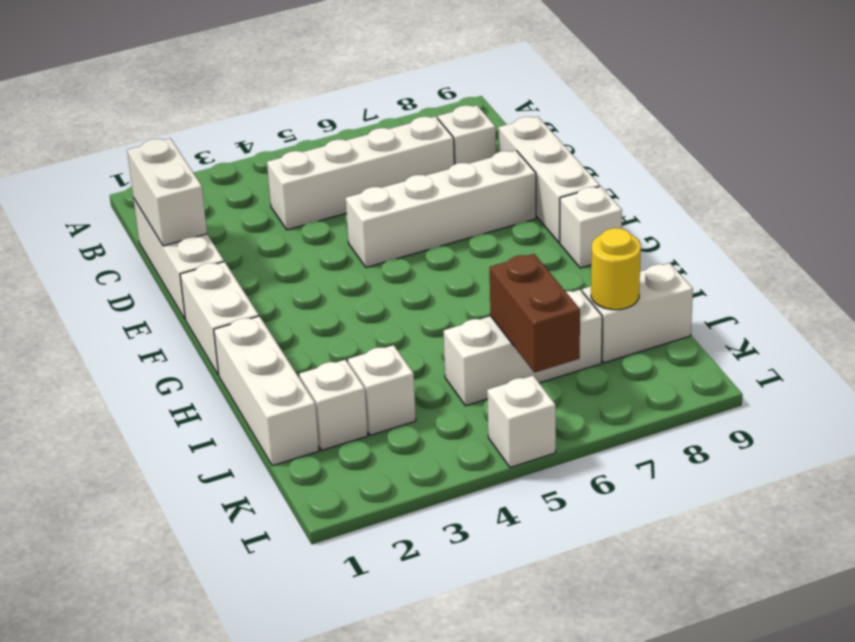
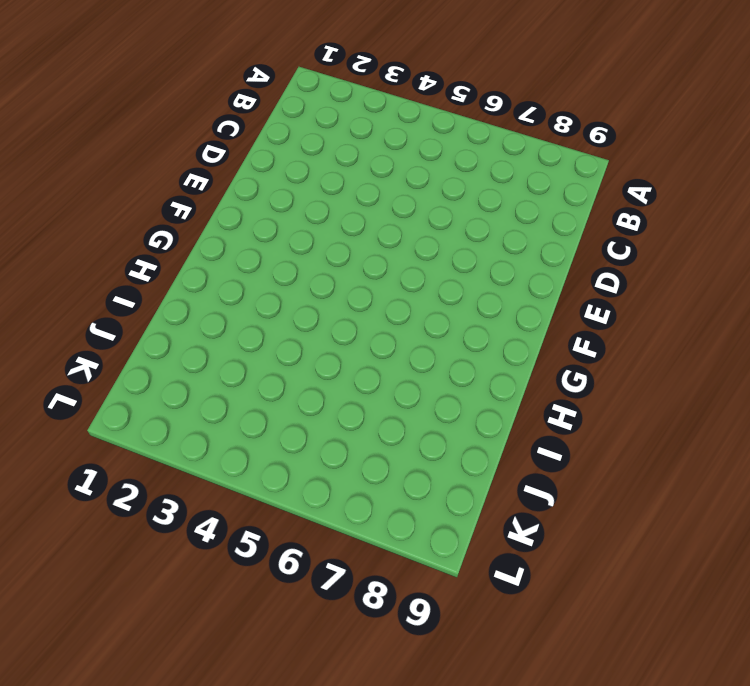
none -> white brick C1:E1 level 1
none -> white brick C4:C7 level 1
none -> white brick C8 level 1

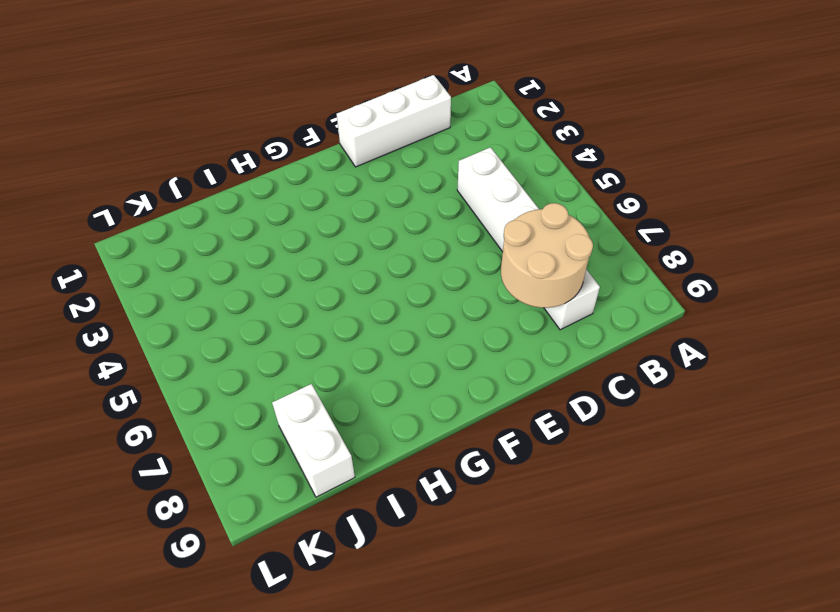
tan round brick C7:D8 level 2 -> none
none -> white brick D9:F9 level 1
none -> white brick E5:E8 level 1
none -> white brick F1:G1 level 1

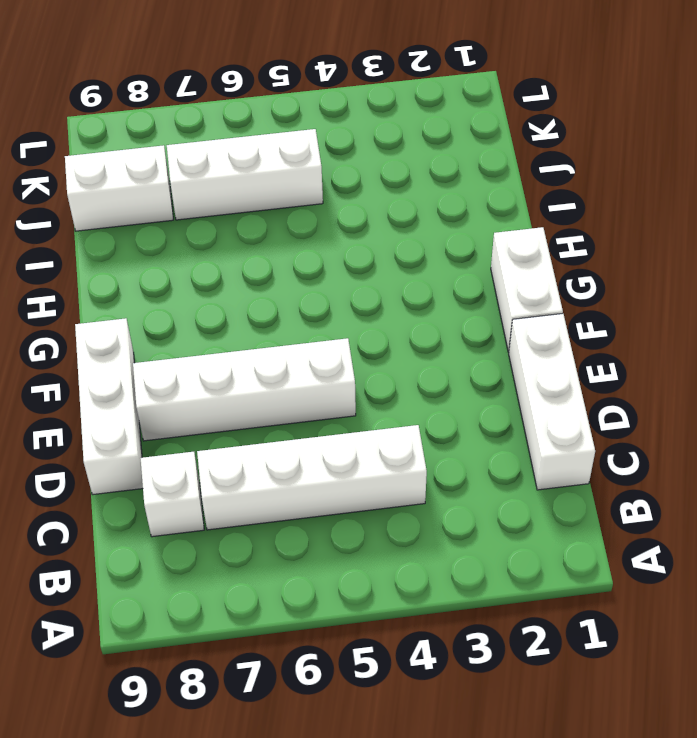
none -> white brick G9 level 1
none -> white brick H1:J1 level 1
none -> white brick J2 level 1

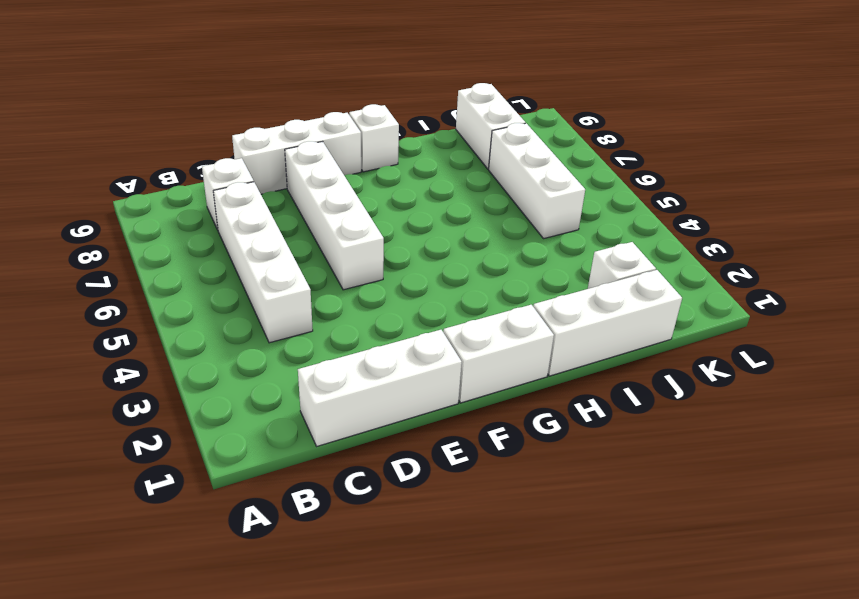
none -> white brick J3 level 1
none -> white brick L5 level 1
none -> white brick C1:D1 level 2

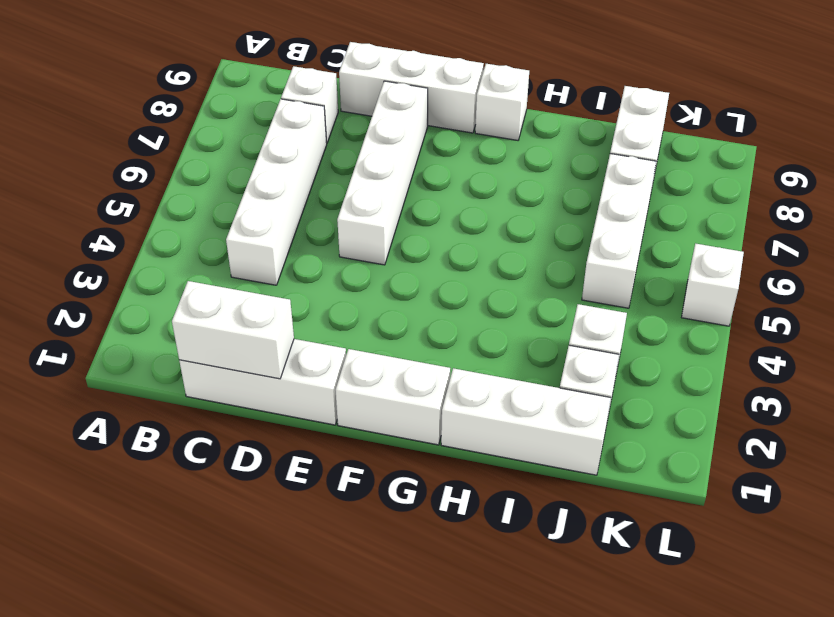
none -> brown brick J6:K6 level 2
none -> yellow round brick J8 level 2

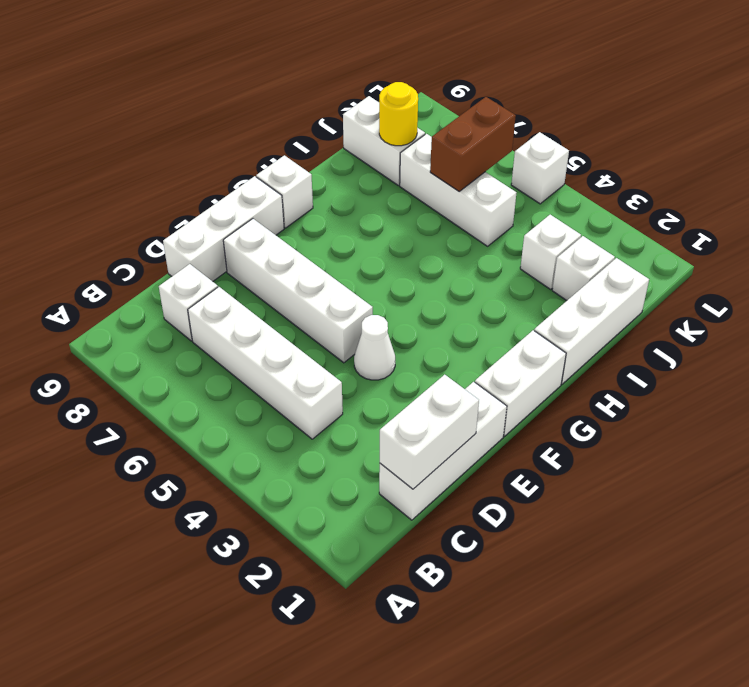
white cone E4 level 1 -> none

